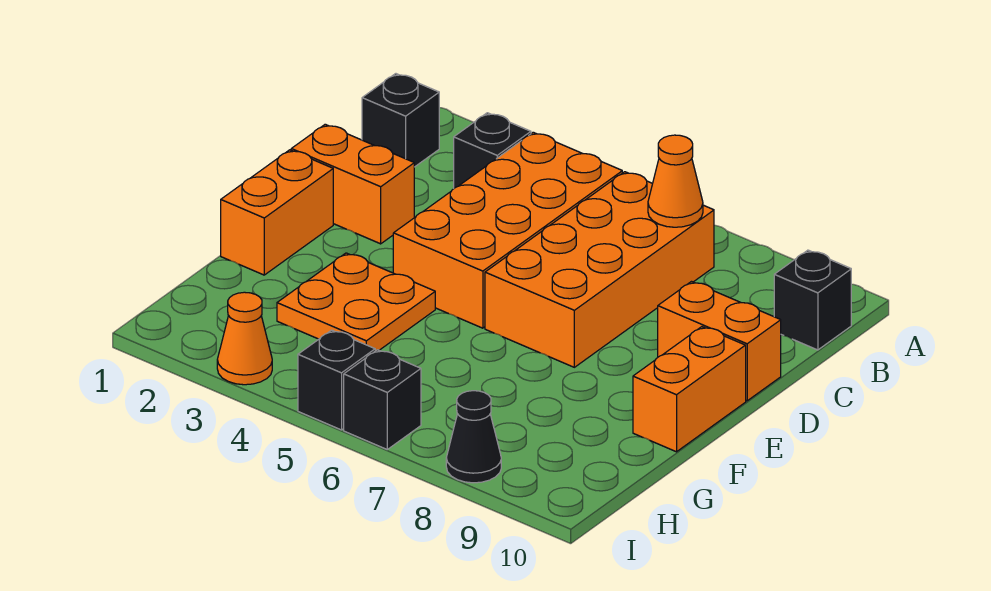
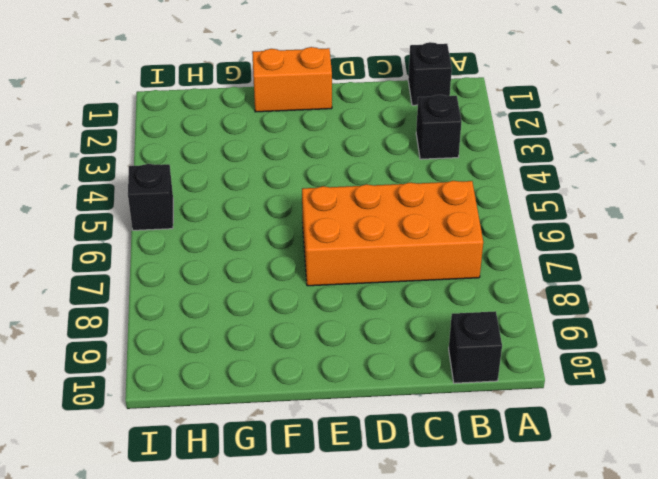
none -> orange brick B4:E5 level 1
none -> orange brick D1:D2 level 1
none -> orange brick D9:D10 level 1

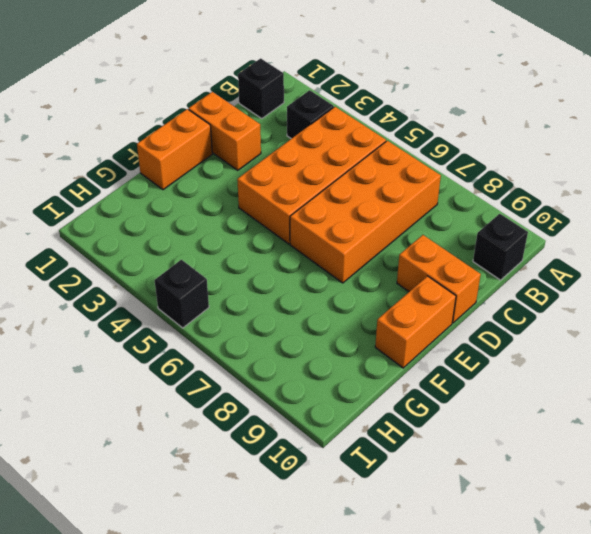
none -> orange plate F3:G4 level 1
none -> orange cone I3 level 1
none -> black brick I6 level 1

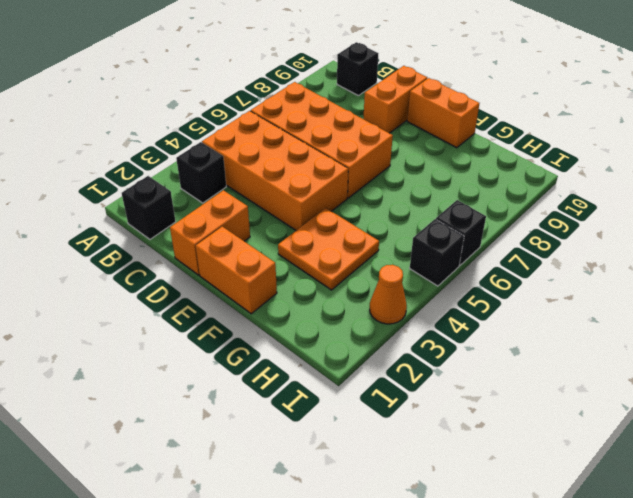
none -> black cone I8 level 1
none -> orange cone B7 level 2

